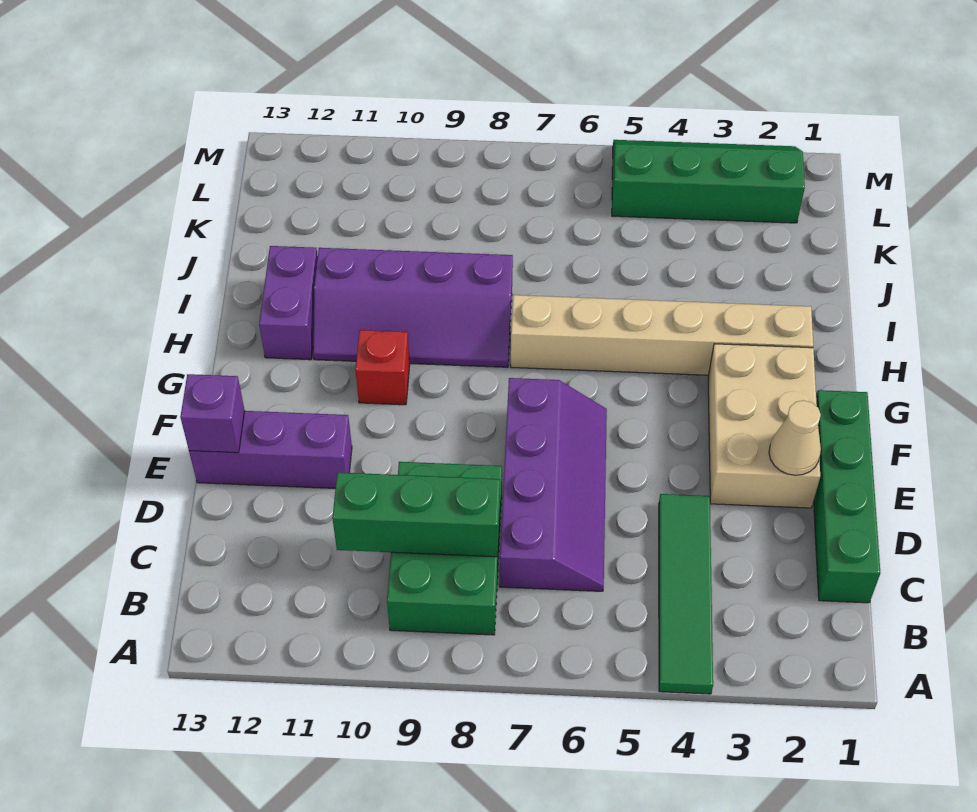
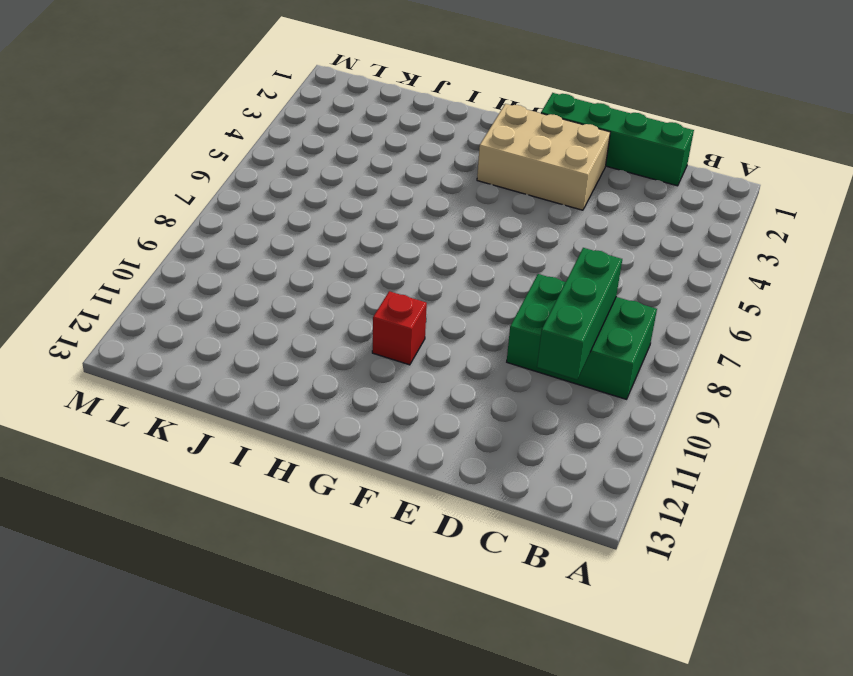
none -> green tile A4:D4 level 1
none -> purple slope C6:F7 level 1 top 7
none -> purple brick E11:E13 level 1

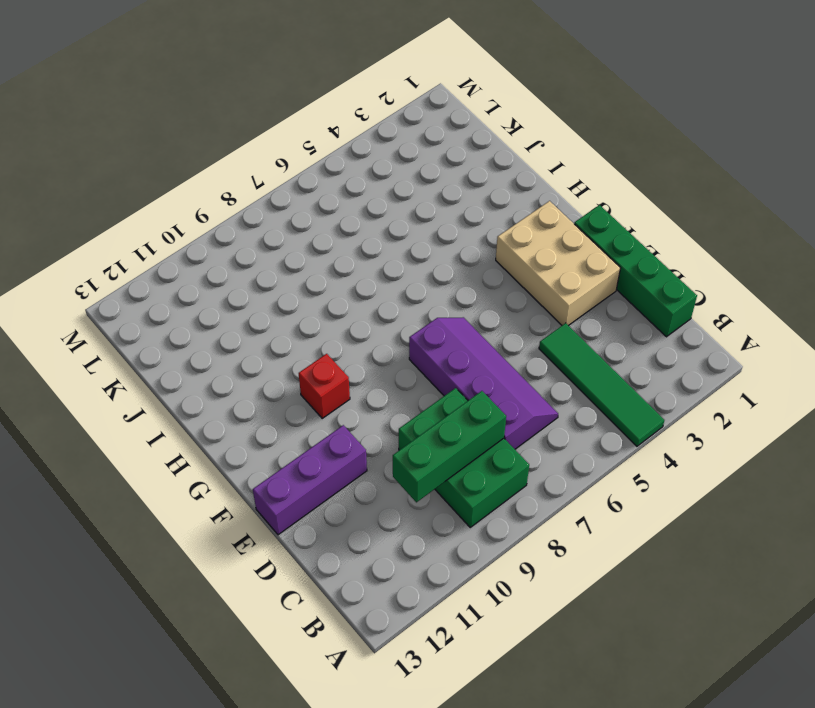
none -> tan brick H2:H7 level 1
none -> purple slope H8:I11 level 1 top I
none -> purple brick H12:I12 level 1

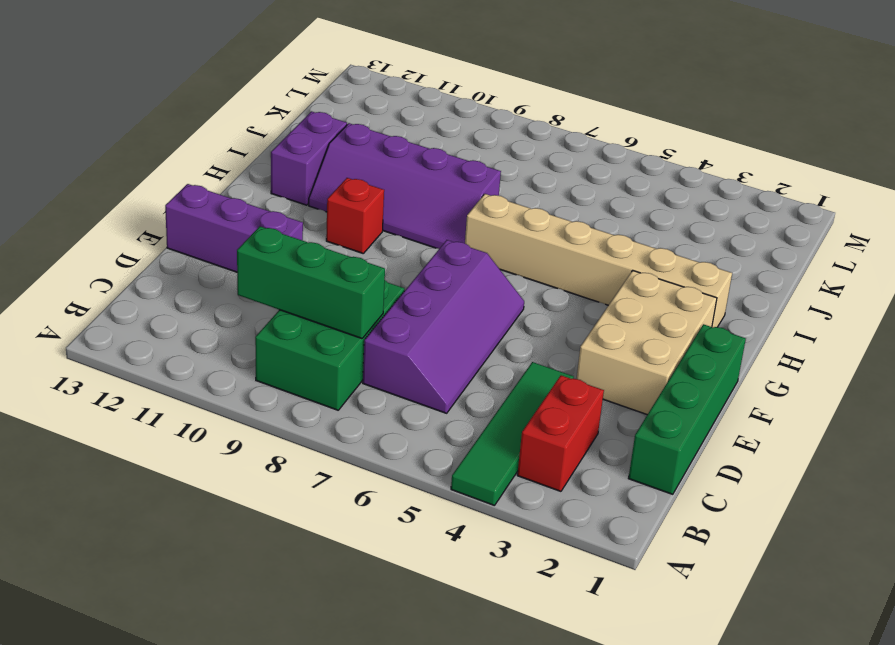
red brick B3:C3 level 1 -> none
none -> green slope L2:M5 level 1 top L
none -> tan cone E2 level 2
none -> purple brick E13 level 2

